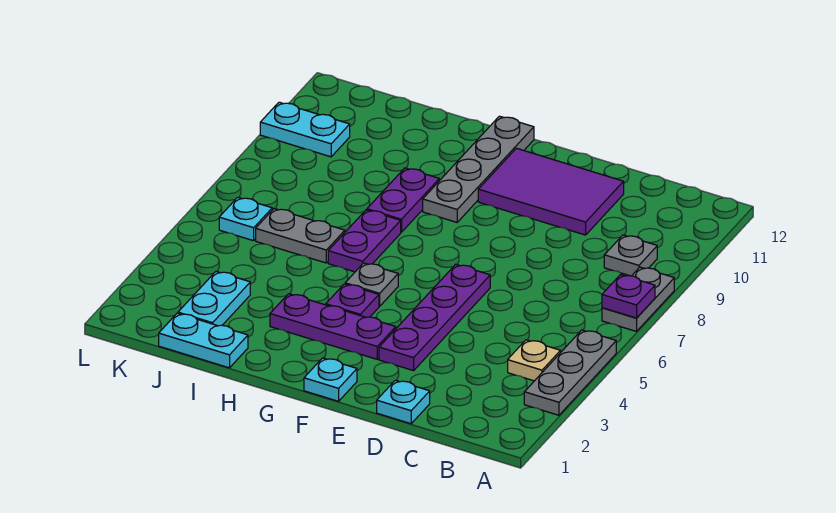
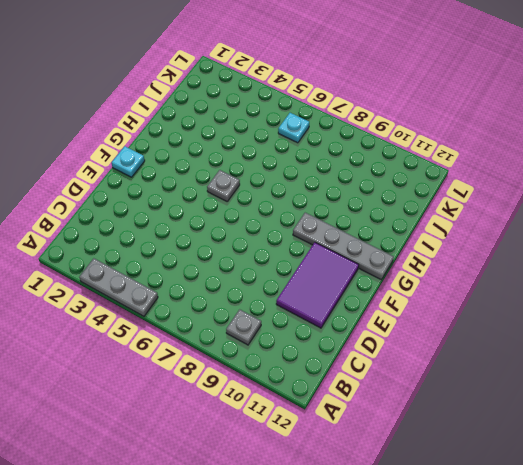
none -> grey plate A7:A8 level 1
none -> tan plate B4 level 1
none -> cyan plate D1 level 1

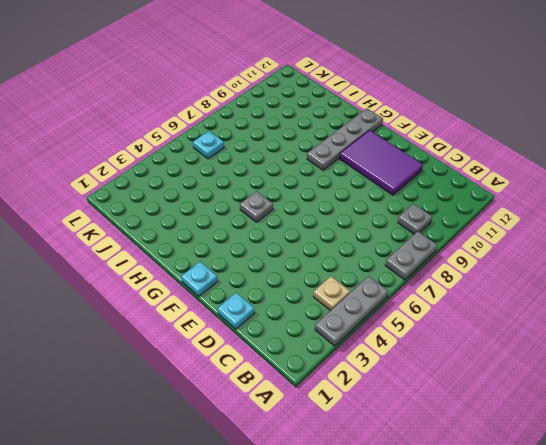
none -> purple plate E3:E6 level 1
none -> purple plate F3:H3 level 1
none -> purple plate G4 level 1

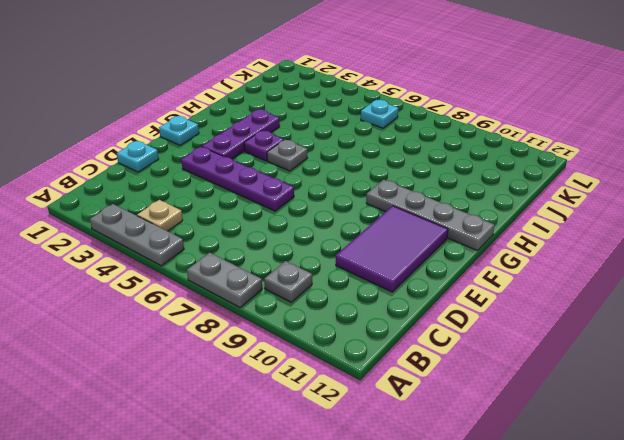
none -> purple plate H6:H7 level 1
none -> purple plate H8:H9 level 1
none -> cyan plate I1:J1 level 1

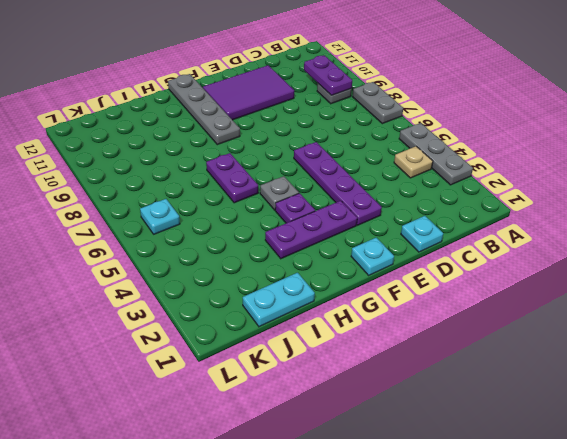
purple plate B9:B10 level 2 -> purple plate H8:H9 level 1
none -> grey plate I6:J6 level 1
none -> cyan plate J2:J3 level 1
none -> cyan plate K10:L10 level 1

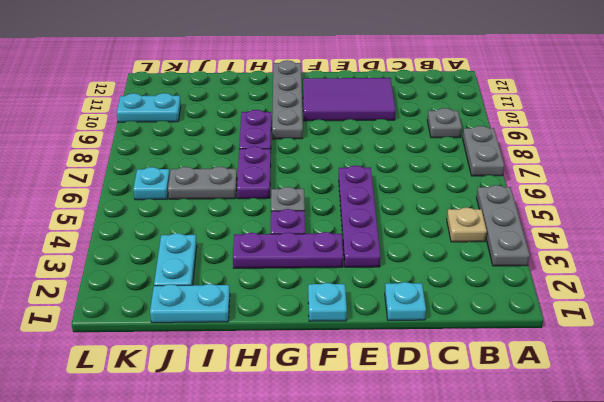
none -> purple plate A7 level 2

